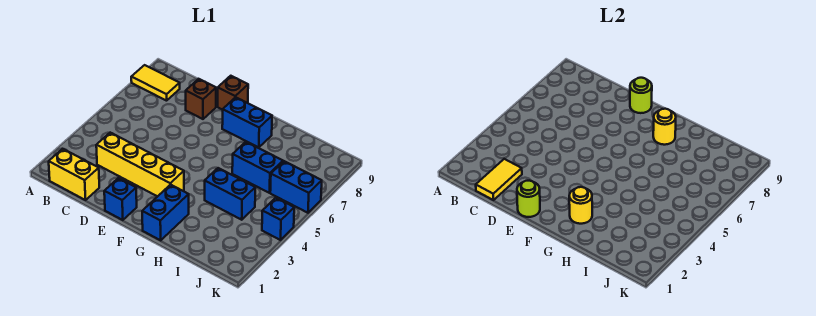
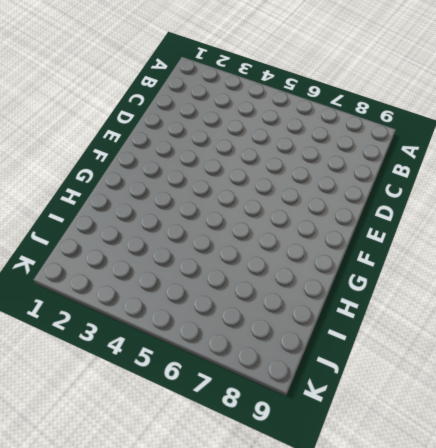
none -> yellow tile A8:B8 level 1
none -> yellow brick B1:C1 level 1
none -> yellow brick C3:F3 level 1

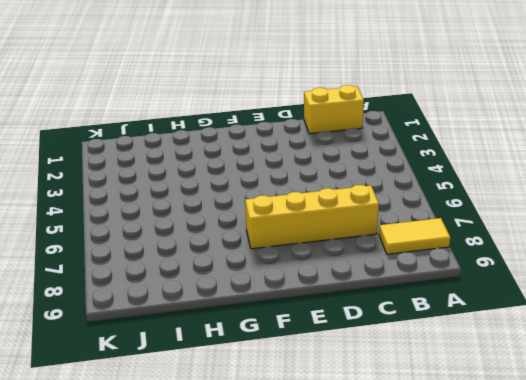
yellow brick C7:F7 level 1 -> yellow brick C3:F3 level 1
none -> brown brick D8 level 1
none -> blue brick E1 level 1
none -> brown brick E9 level 1

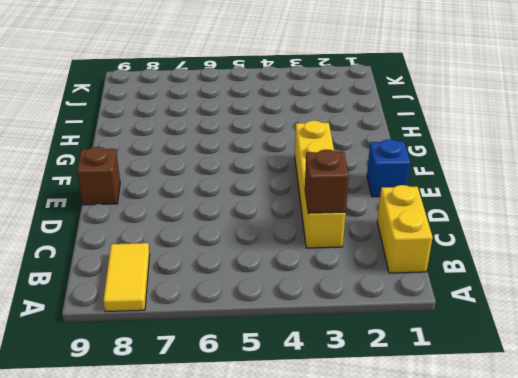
brown brick C3 level 2 -> brown brick D8 level 1
none -> blue brick F8:G8 level 1
none -> blue brick G1:G2 level 1
none -> blue brick H4:I4 level 1

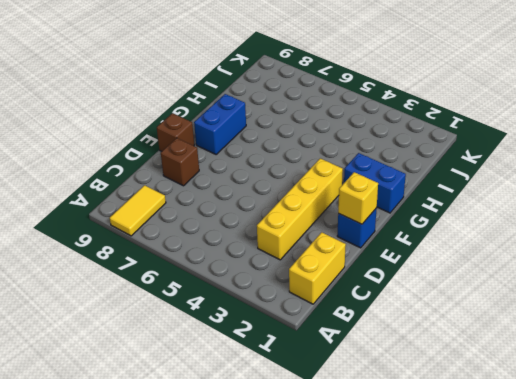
yellow brick E1 level 2 -> lime round brick E1 level 2
none -> blue brick H4:I4 level 1
none -> blue brick H6:I6 level 1
none -> blue brick J6:K6 level 1

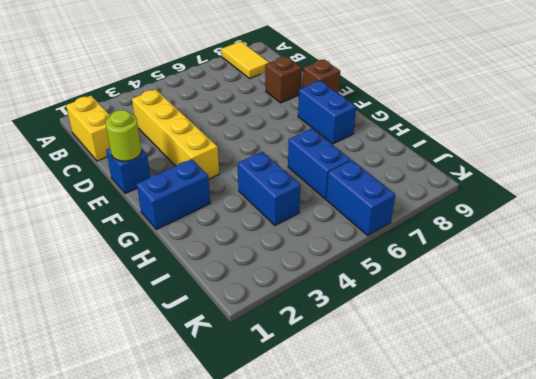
none -> blue brick K4 level 1
none -> yellow tile C1:C2 level 2
none -> lime round brick E9 level 2

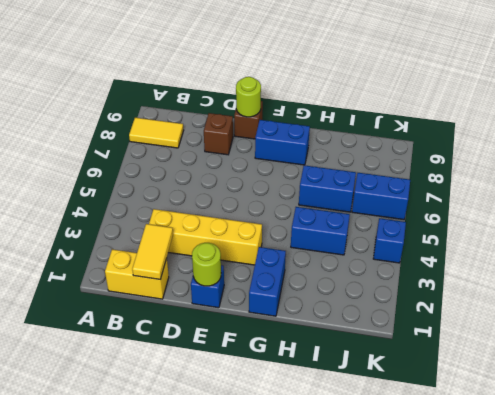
none -> yellow round brick G2 level 2
none -> yellow round brick G8 level 2

